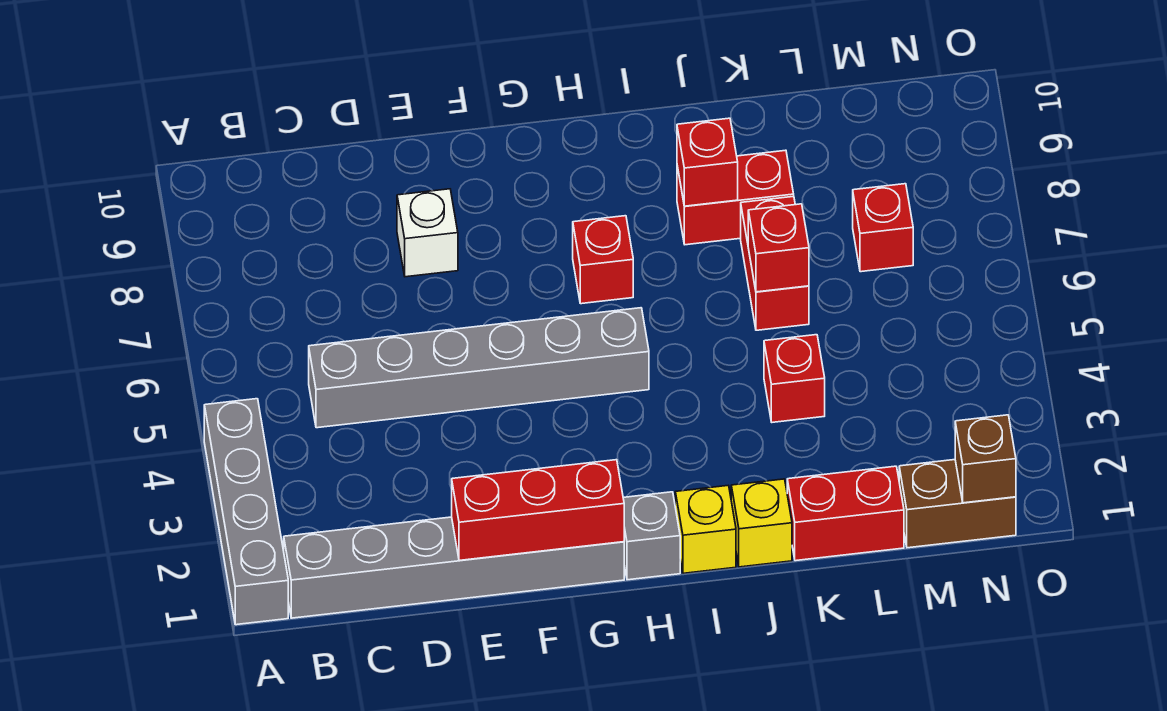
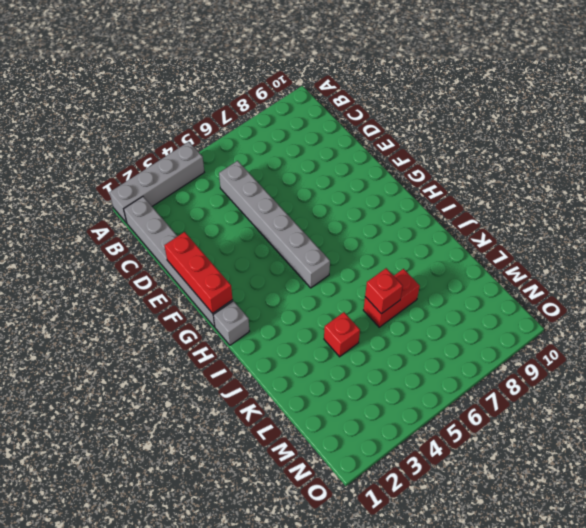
none -> white brick E8 level 1
none -> red brick H7 level 1
none -> yellow brick I1 level 1

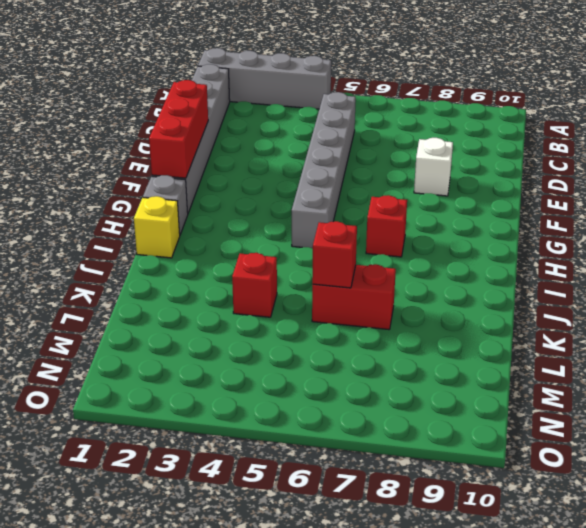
none -> yellow brick J1 level 1
none -> red brick J8:K8 level 1
none -> red brick K1:L1 level 1

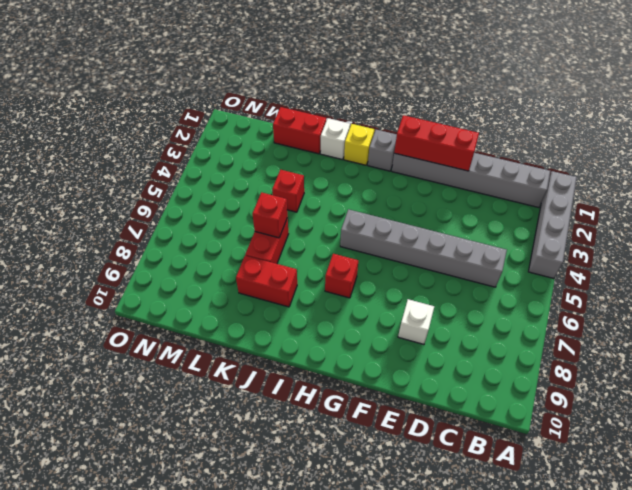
white brick J1 level 1 -> yellow brick J1 level 1
none -> brown brick M1:N1 level 1
none -> red brick M7 level 1
none -> red brick J8 level 2

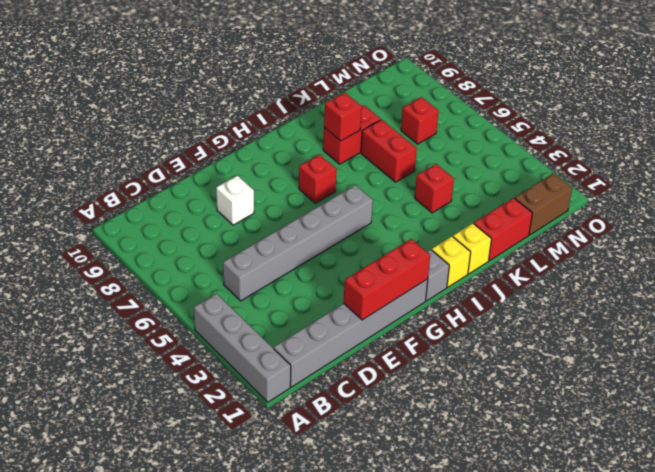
none -> red brick K6 level 2
none -> brown brick N1 level 2

